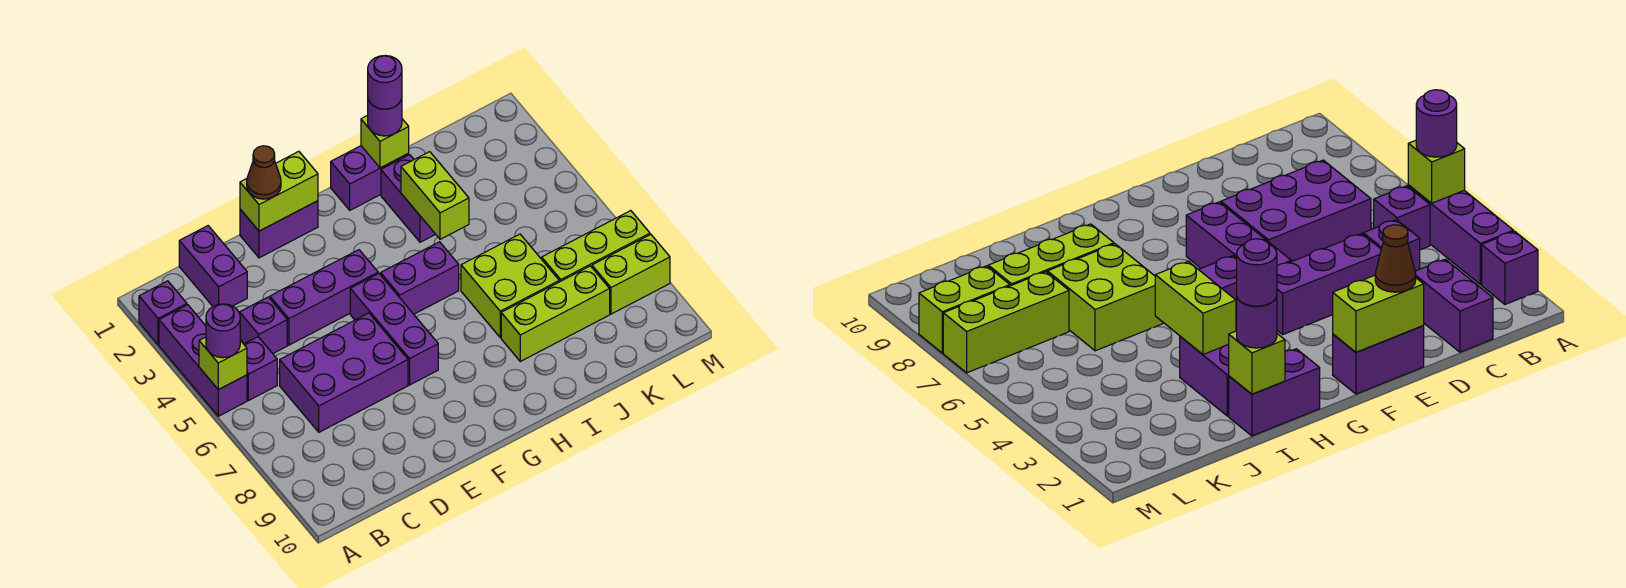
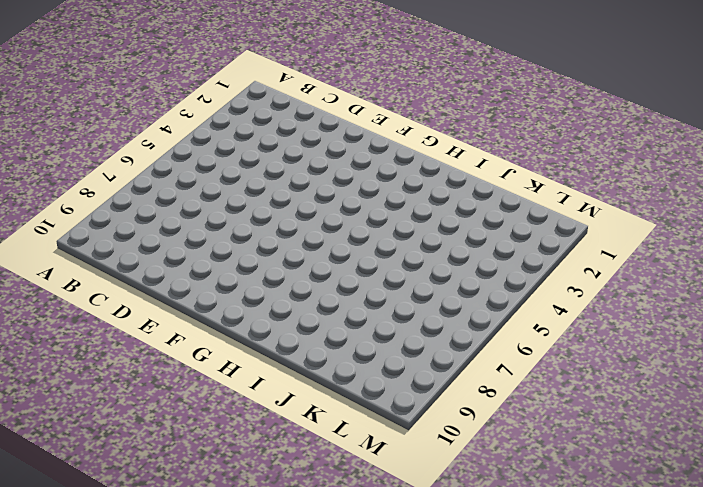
none -> purple brick A2 level 1
none -> purple brick A3:A5 level 1
none -> purple brick B5 level 1

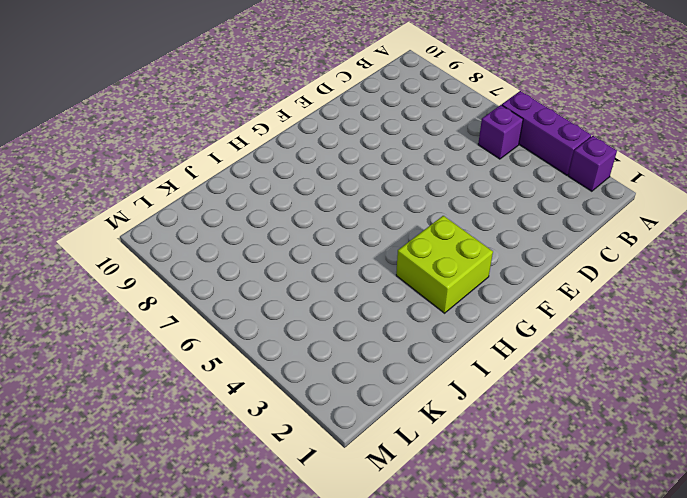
lime brick G2:H3 level 1 -> lime brick I6:J7 level 1
none -> purple brick C1:C2 level 1
none -> purple brick C4 level 1
none -> purple brick C6:E7 level 1

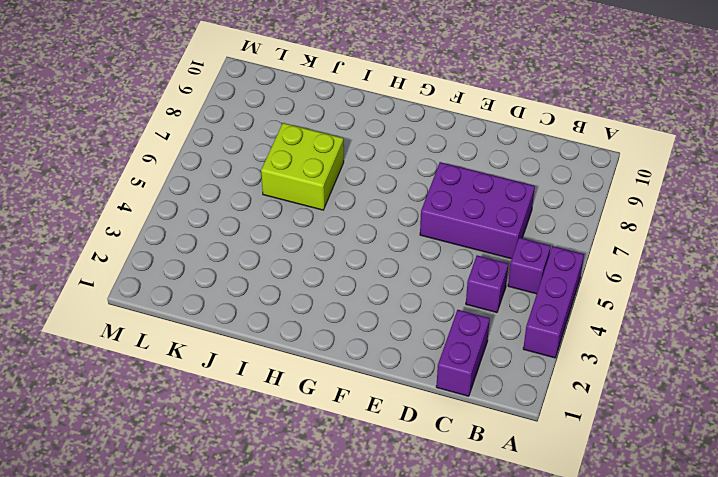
none -> purple brick A2 level 1
none -> purple brick D4:F4 level 1
none -> purple brick E1:F1 level 1

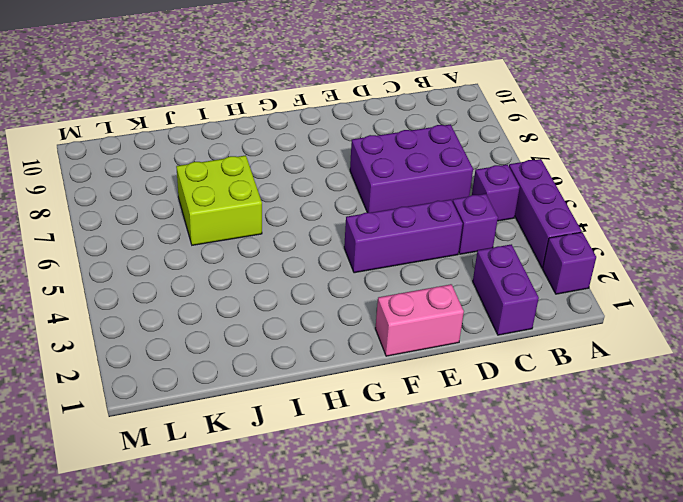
pink brick E1:F1 level 1 -> purple brick E1:F1 level 1
none -> purple brick F5:F7 level 1
none -> purple brick G5:H5 level 1
none -> purple brick H1:I1 level 1

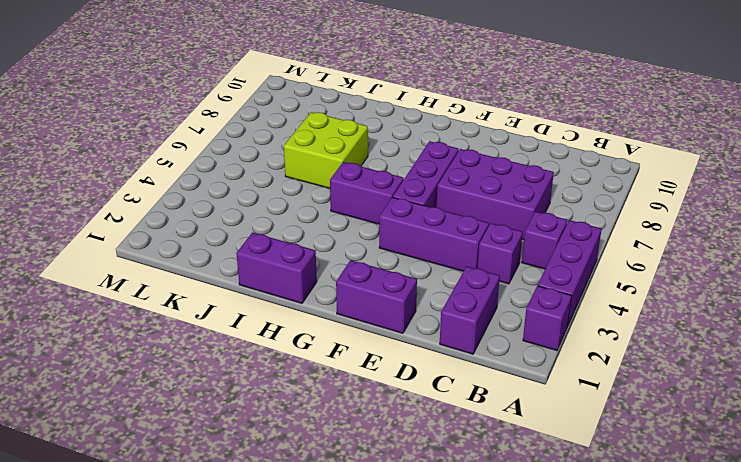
none -> purple brick I2:I3 level 1
none -> lime brick I8:K8 level 1
none -> lime brick K7:M7 level 1

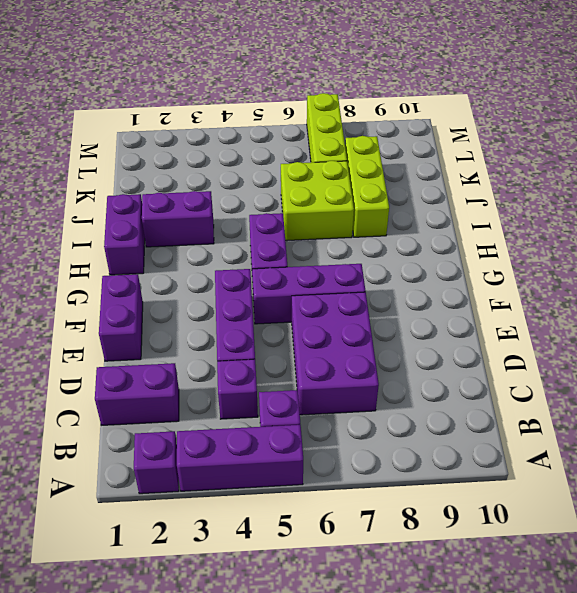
none -> lime brick L8:M8 level 1
none -> lime brick A5 level 2
none -> lime brick E1:F1 level 2

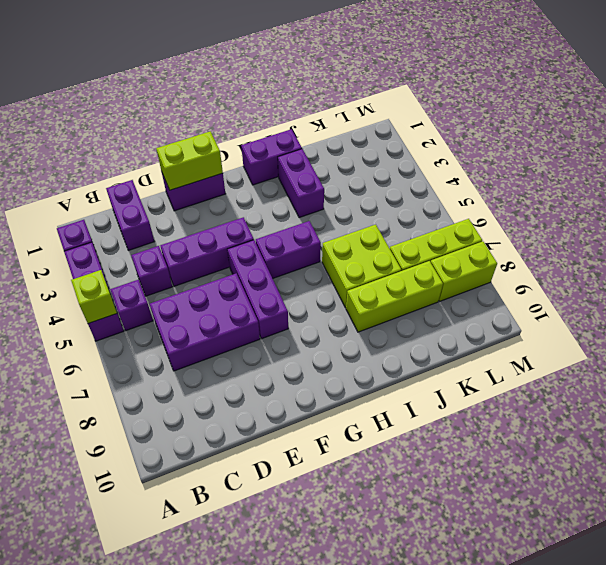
none -> lime brick I1 level 2
none -> lime brick I3:I4 level 2
none -> purple round brick A5 level 3

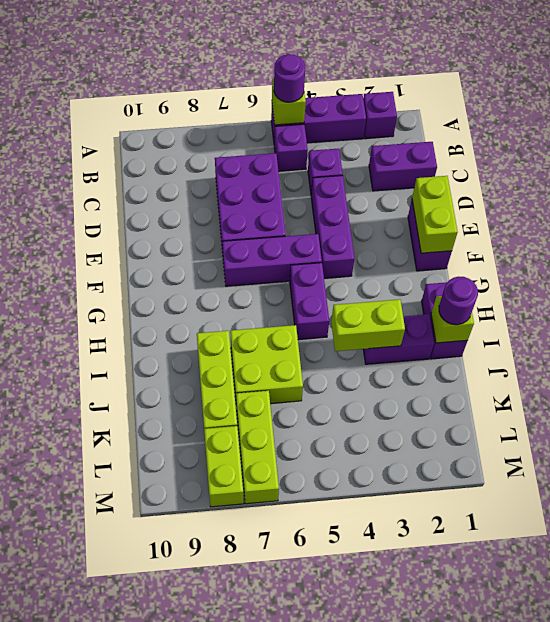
none -> brown cone E1 level 3
none -> purple round brick I1 level 4

